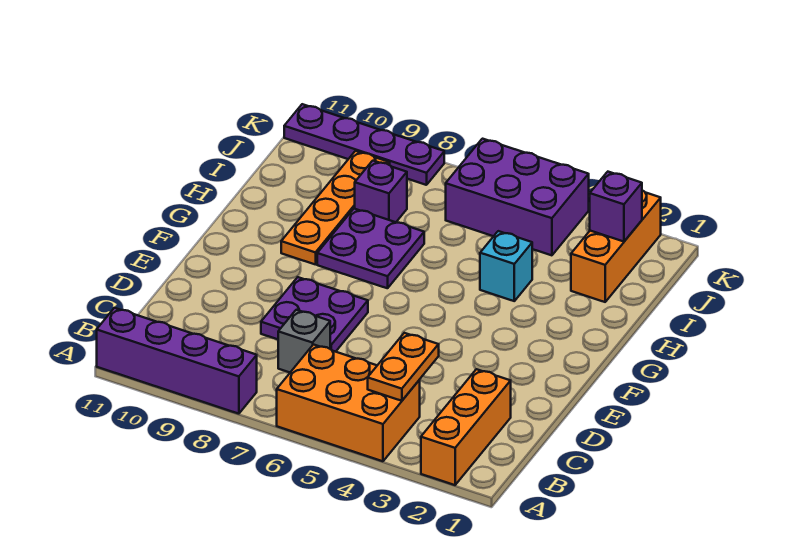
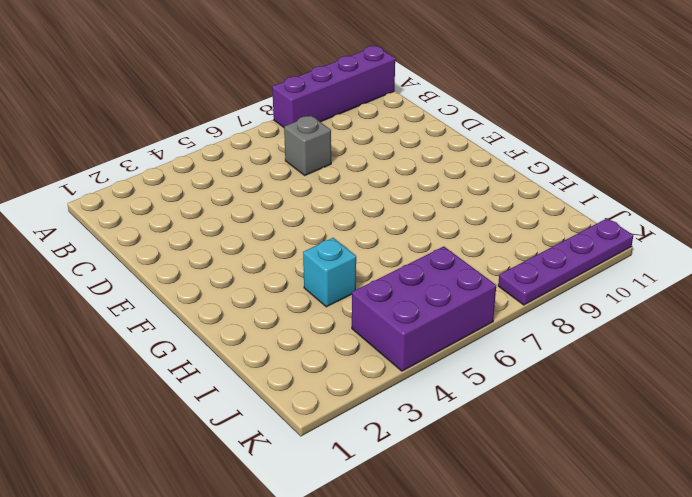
none -> orange brick A2:C2 level 1
none -> orange brick A4:B6 level 1
none -> purple plate D7:E8 level 1

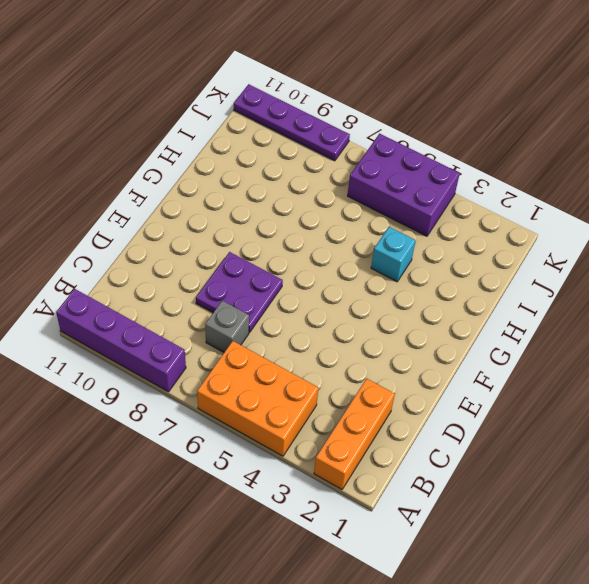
none -> purple plate G7:H8 level 1
none -> orange plate G9:J9 level 1
none -> orange brick I2:K2 level 1

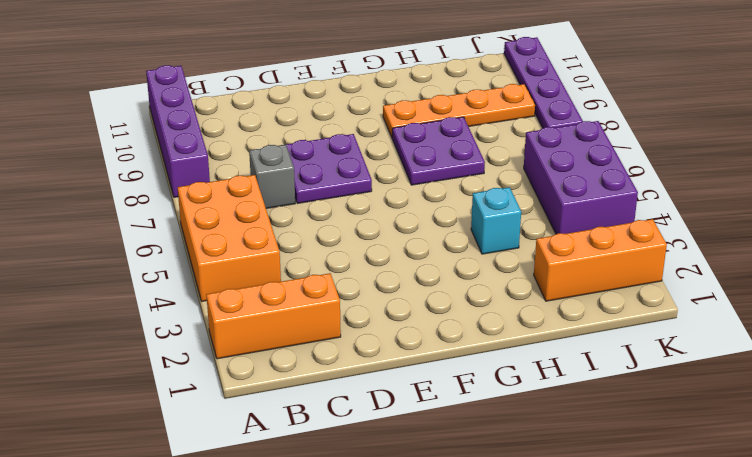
none -> purple brick I8 level 1
none -> orange plate B4:C4 level 2
none -> purple brick J2 level 2

